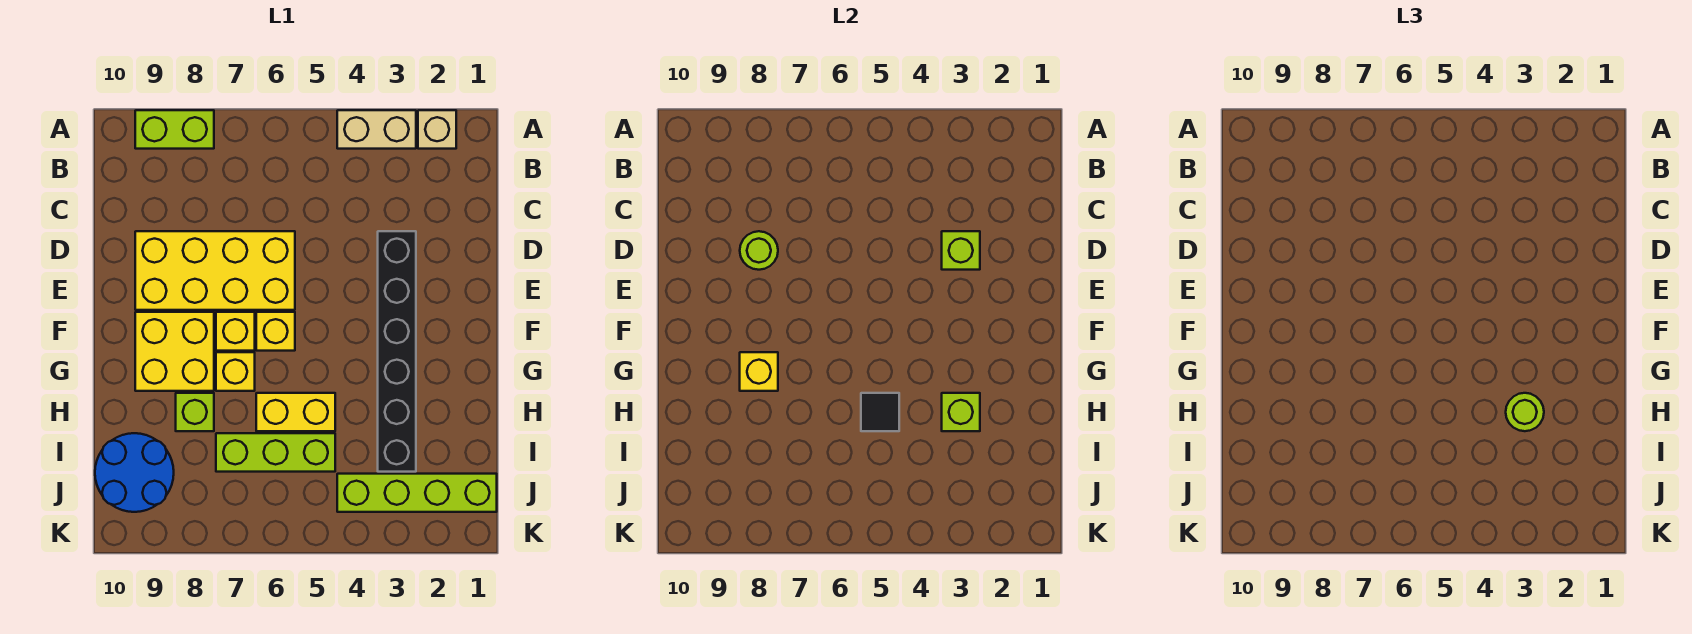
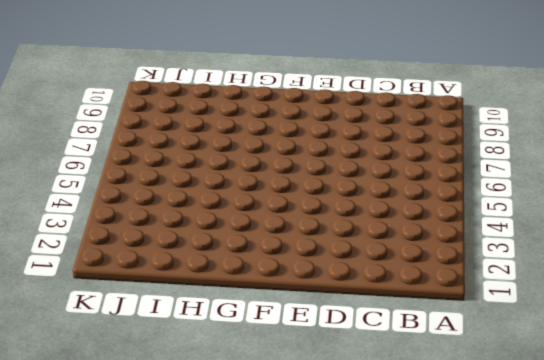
none -> tan brick A2 level 1
none -> tan brick A3:A4 level 1
none -> lime brick A8:A9 level 1

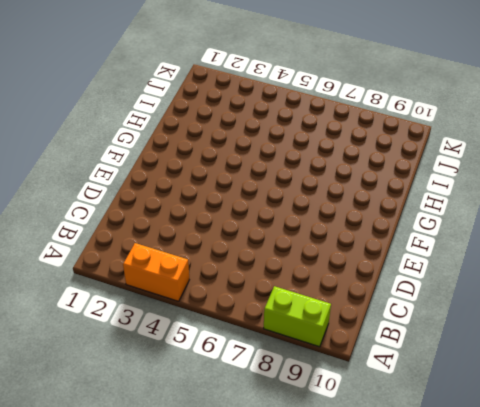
orange brick A3:A4 level 1 -> tan brick A3:A4 level 1
none -> tan brick A2 level 1
none -> black brick D3:I3 level 1
none -> yellow brick D6:E9 level 1

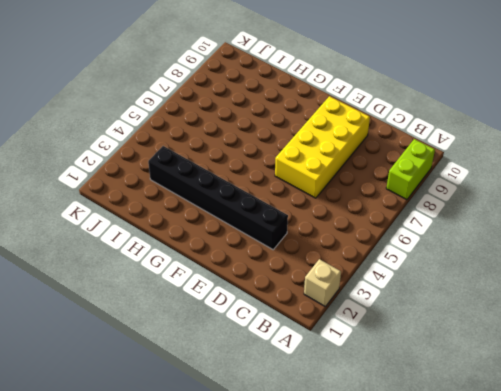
none -> tan brick A3:A4 level 1
none -> yellow brick F6 level 1
none -> yellow brick F7 level 1

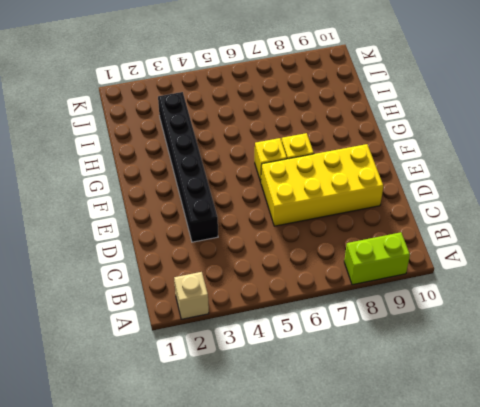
none -> tan brick A3:A4 level 1
none -> yellow brick F8:G9 level 1
none -> yellow brick G7 level 1

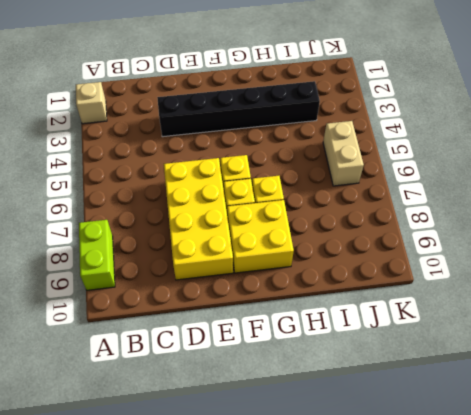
tan brick J5:J6 level 1 -> tan brick A3:A4 level 1
none -> yellow brick H5:H6 level 1
none -> lime brick H8 level 1
none -> lime brick I5:I7 level 1

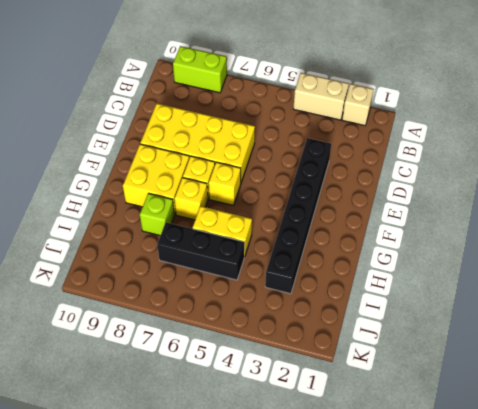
black brick I5:I7 level 1 -> lime brick I5:I7 level 1
none -> blue round brick I9:J10 level 1
none -> lime brick J1:J4 level 1
none -> lime brick D3 level 2

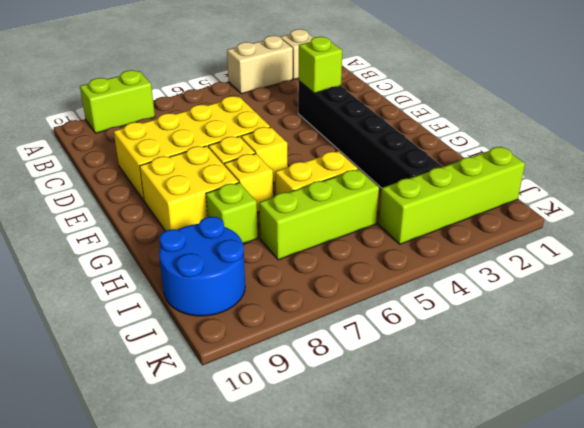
none -> lime round brick D8 level 2
none -> yellow brick G8 level 2
none -> lime brick H3 level 2

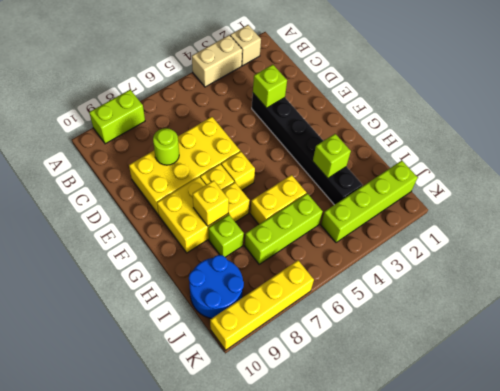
yellow brick K7:K10 level 1 -> none
none -> black tile H5 level 2
none -> lime round brick H3 level 3

